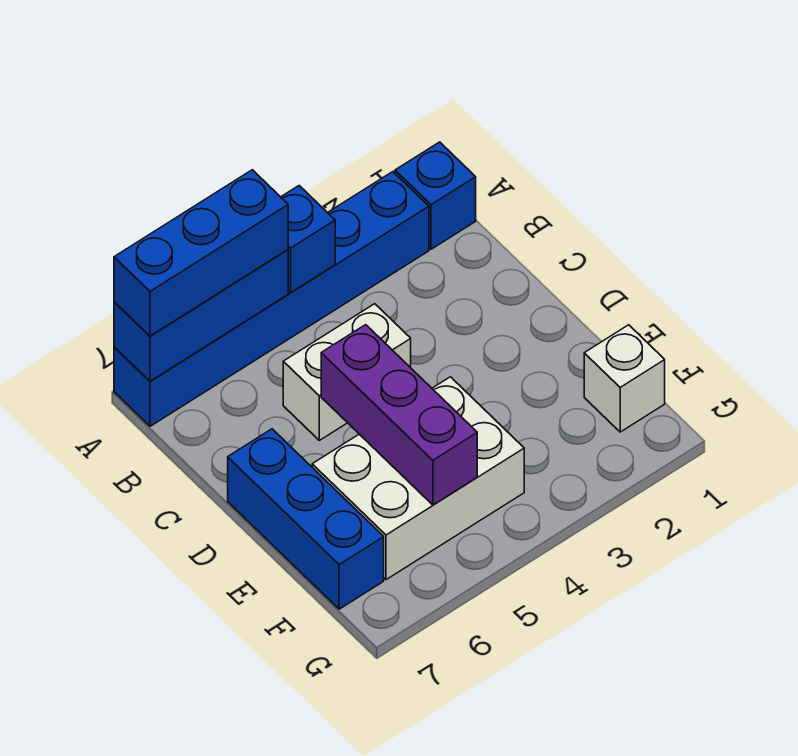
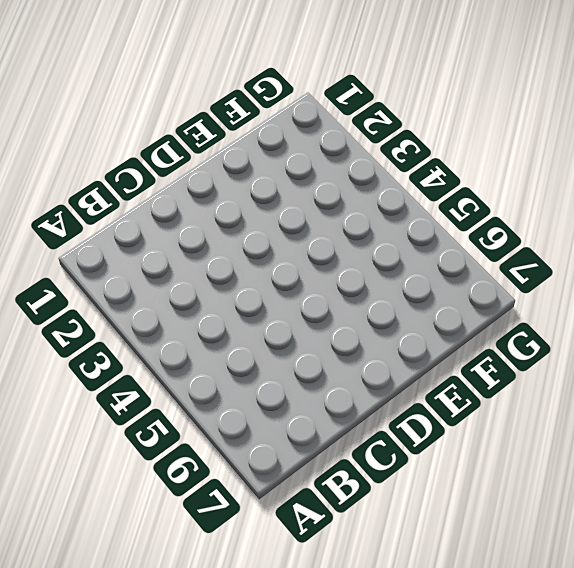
none -> blue brick A1 level 1
none -> blue brick A2:A7 level 1

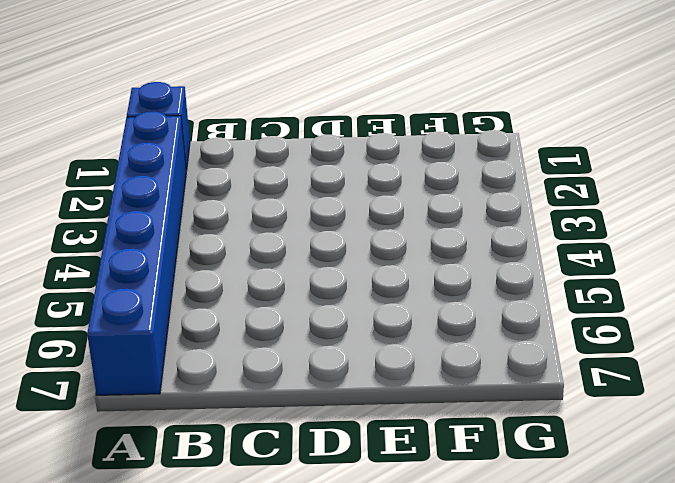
none -> white brick C4:C5 level 1
none -> blue brick D7:F7 level 1

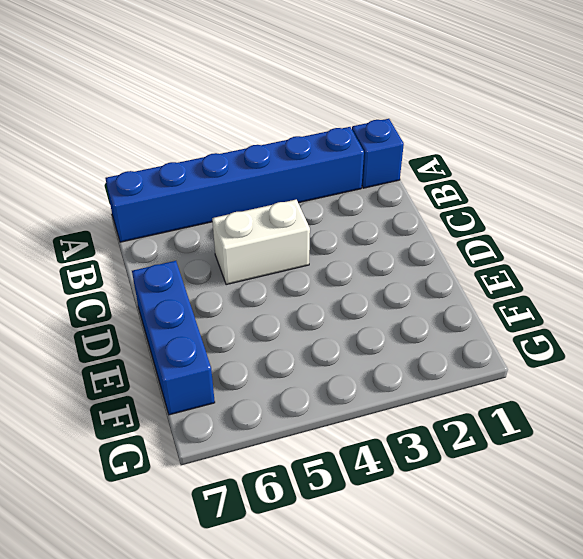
none -> white brick E4:F6 level 1
none -> white brick F1 level 1

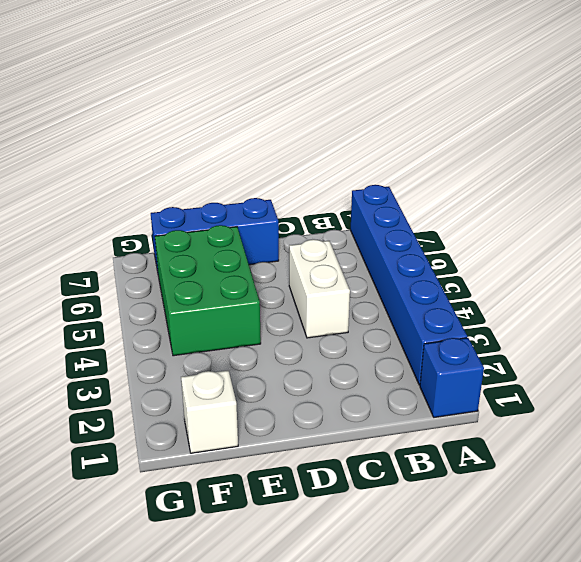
green brick E4:F6 level 1 -> white brick E4:F6 level 1
none -> blue brick A4 level 2
none -> blue brick A5:A7 level 2

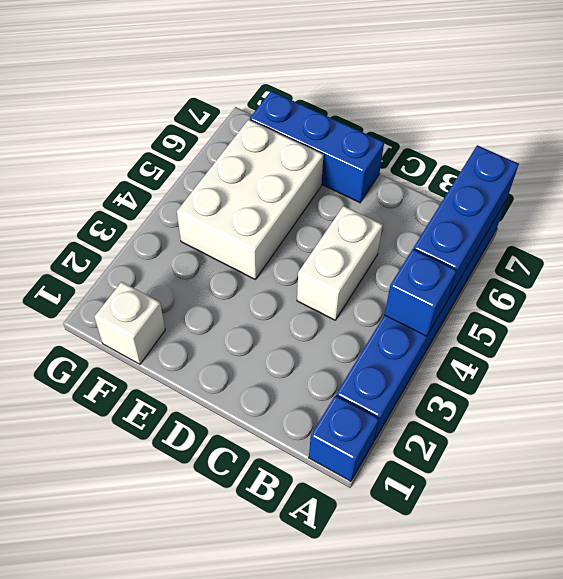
none -> purple brick D5:F5 level 2
none -> blue brick A5:A7 level 3

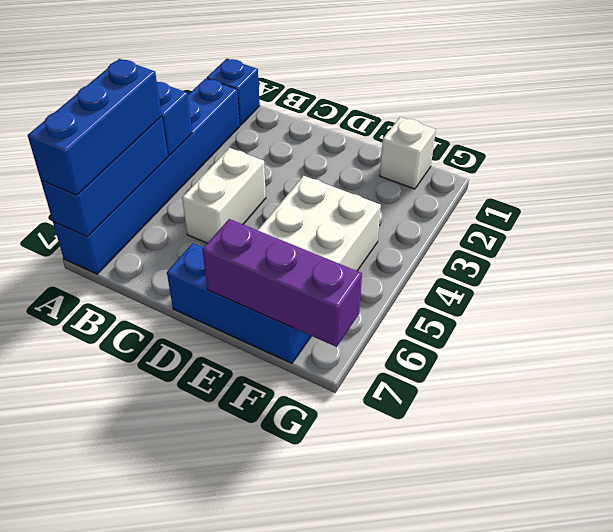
purple brick E7:G7 level 2 -> purple brick D5:F5 level 2

